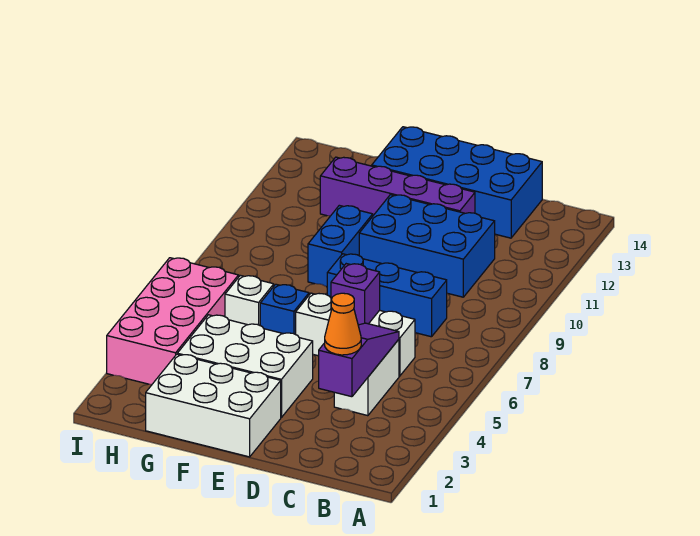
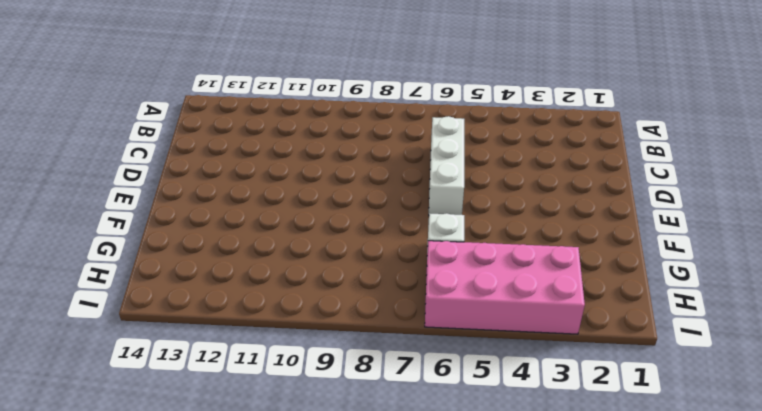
none -> white brick C4:C5 level 1
none -> blue brick C8:E8 level 1
none -> blue brick C10:E11 level 1

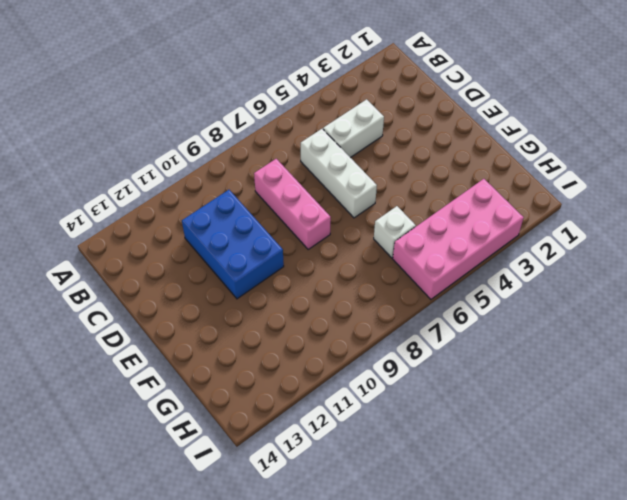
pink brick C8:E8 level 1 -> blue brick C8:E8 level 1
none -> blue brick C13:F14 level 1
none -> purple brick D12:G12 level 1
none -> white brick E1:G2 level 1

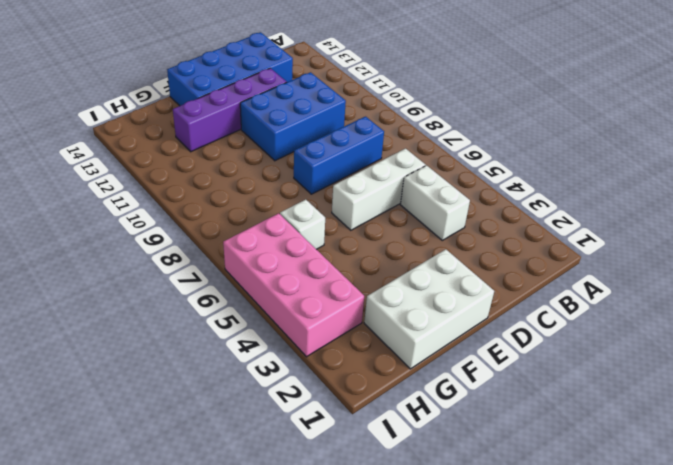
none -> white brick E3:G4 level 1
none -> blue brick F6 level 1
none -> blue brick F9:F10 level 1

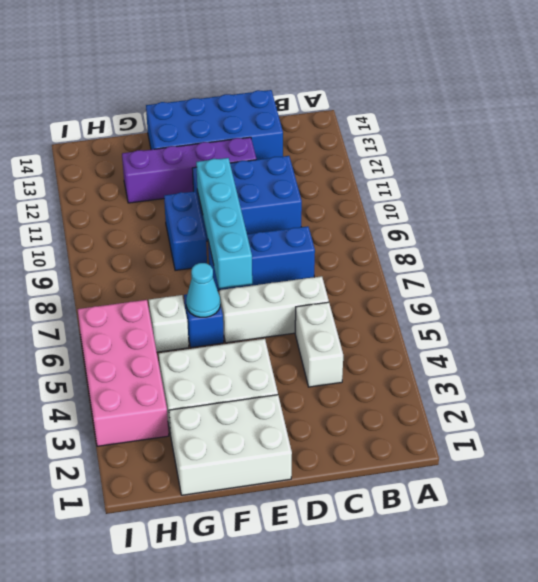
cyan brick E7:E10 level 2 -> none
cyan cone F6 level 2 -> none
none -> purple slope C3:C5 level 2 top 3
none -> purple brick D6 level 2
none -> orange cone C3 level 3

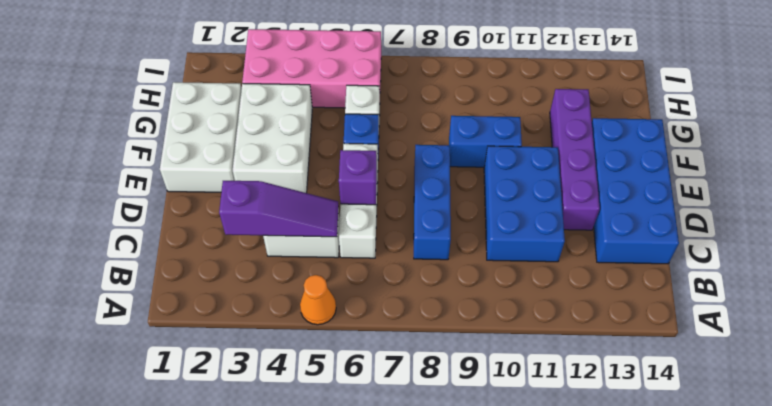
orange cone A5 level 1 -> orange cone C3 level 3

